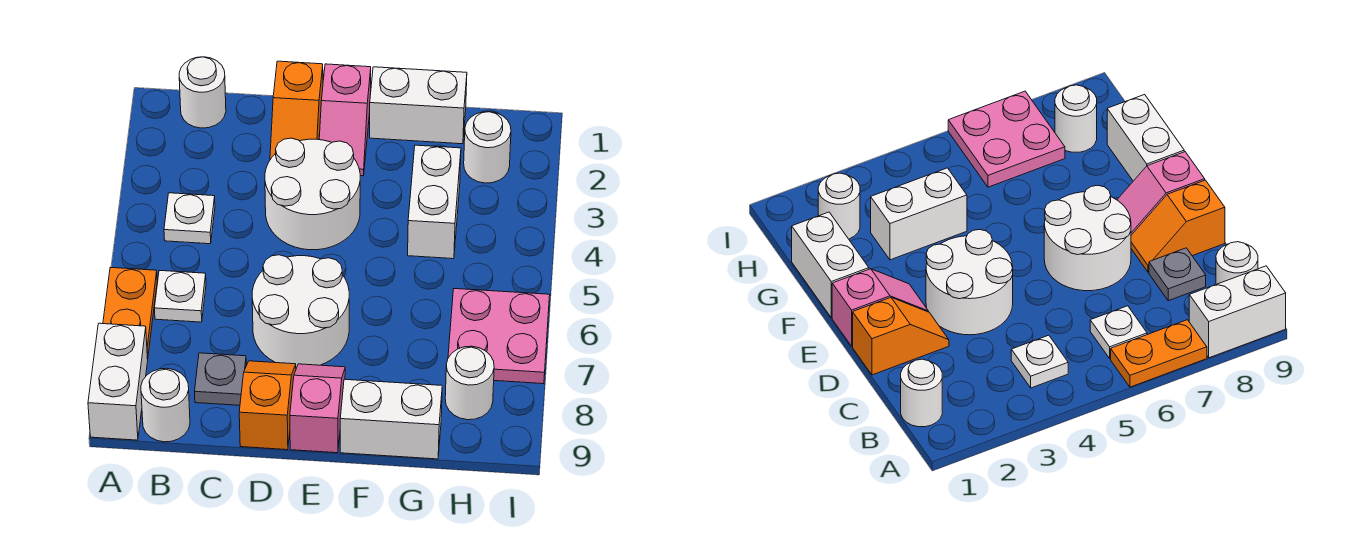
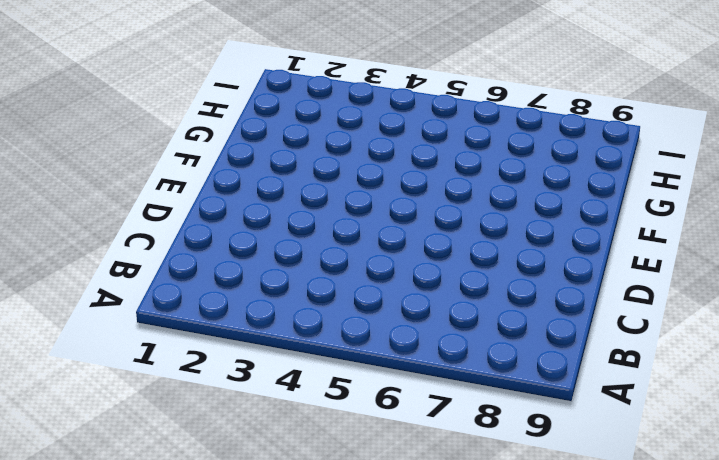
none -> orange plate A6:A7 level 1
none -> white brick A8:A9 level 1
none -> white round brick B1 level 1

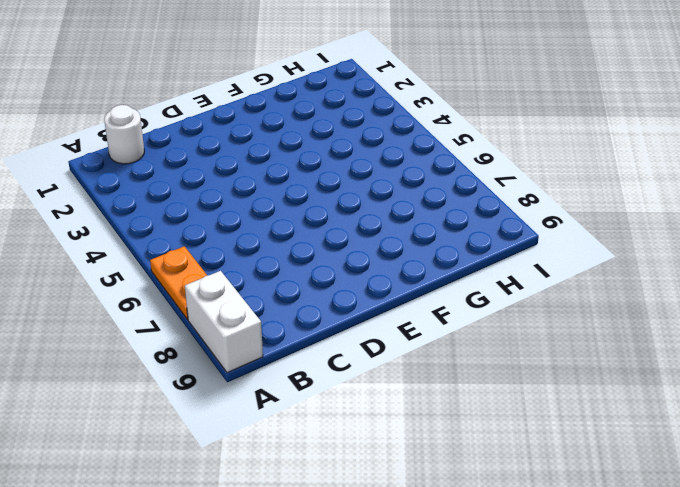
none -> white plate B4 level 1
none -> white plate B6 level 1
none -> white round brick B9 level 1

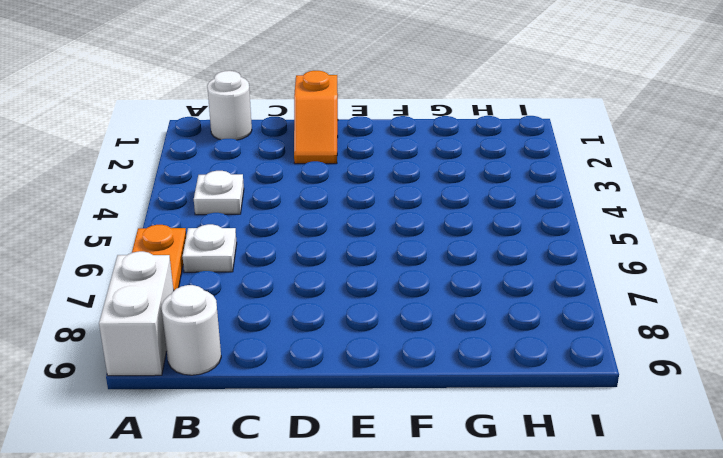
none -> grey plate C8 level 1
none -> white round brick D3:E4 level 1
none -> white round brick D6:E7 level 1

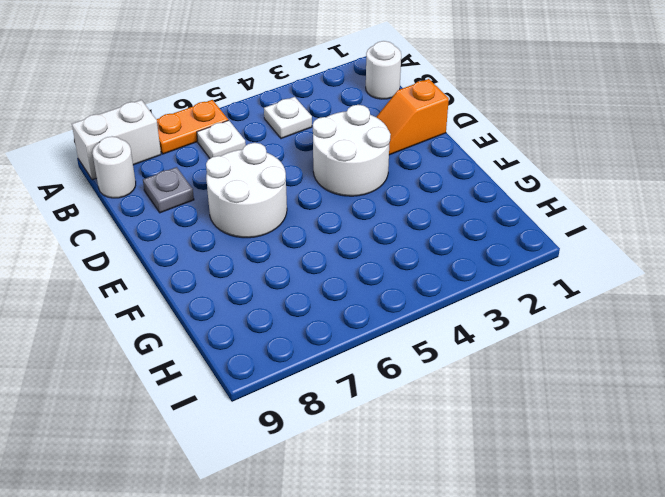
none -> orange slope D8:D9 level 1 top 9
none -> pink slope E1:E2 level 1 top 1
none -> pink slope E8:E9 level 1 top 9

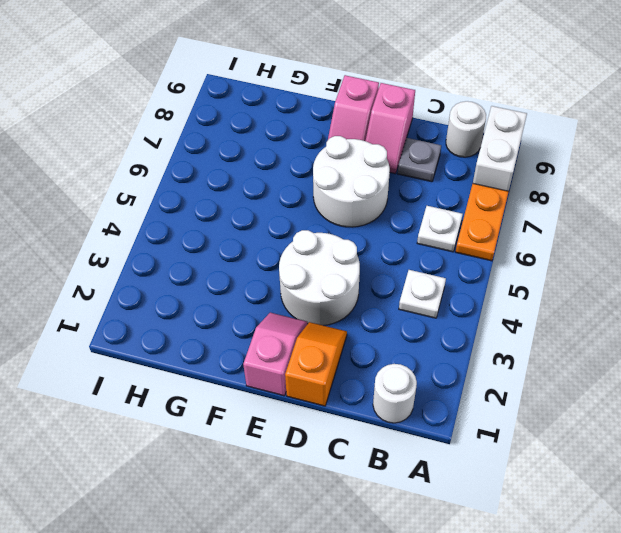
pink slope D8:D9 level 1 top 9 -> orange slope D8:D9 level 1 top 9
none -> white brick F1:G1 level 1
none -> white brick F9:G9 level 1
none -> white brick G3:G4 level 1

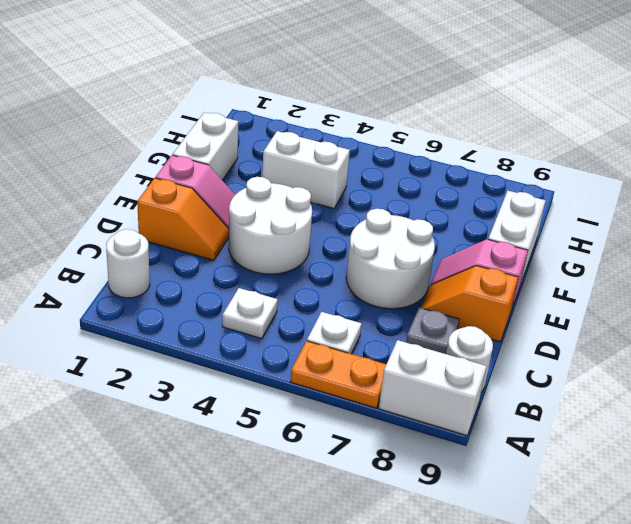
none -> white round brick H2 level 1
none -> pink plate H6:I7 level 1
none -> white round brick H8 level 1

